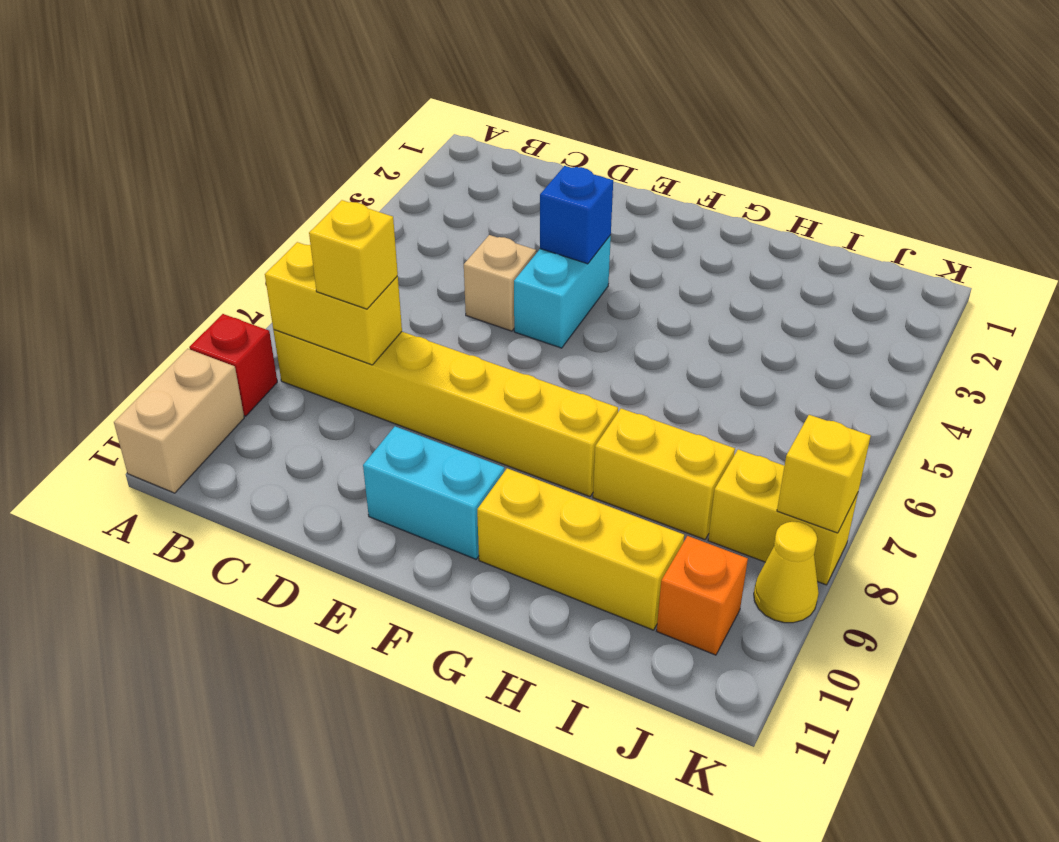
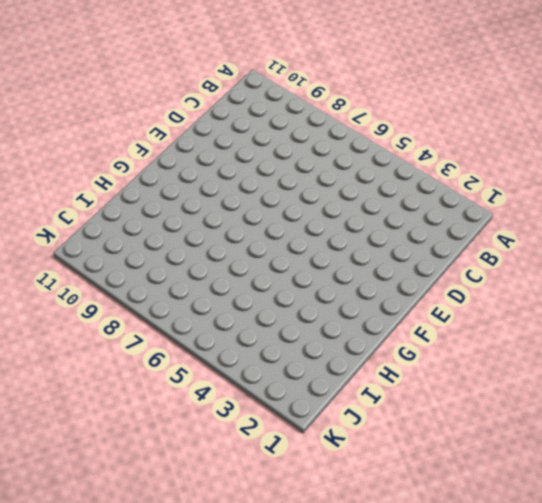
none -> red brick A9 level 1
none -> tan brick A10:A11 level 1
none -> yellow brick B8:G8 level 1

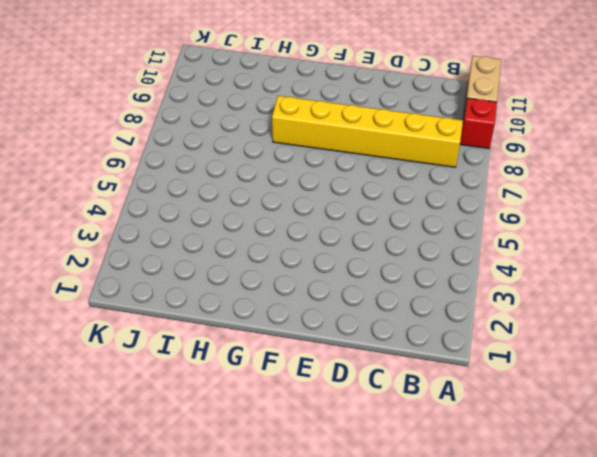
none -> tan brick D5 level 1
none -> cyan brick E4:E5 level 1
none -> cyan brick E10:F10 level 1

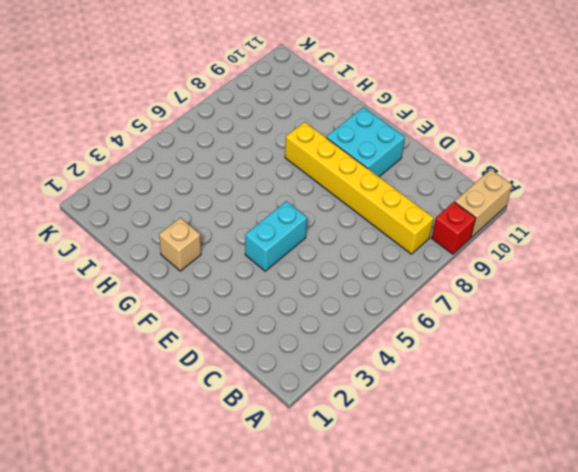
cyan brick E9:F10 level 1 -> cyan brick E10:F10 level 1
tan brick G2 level 1 -> tan brick D5 level 1
none -> yellow brick G10:I10 level 1
none -> yellow brick H8:I8 level 1
none -> yellow brick J8:K8 level 1

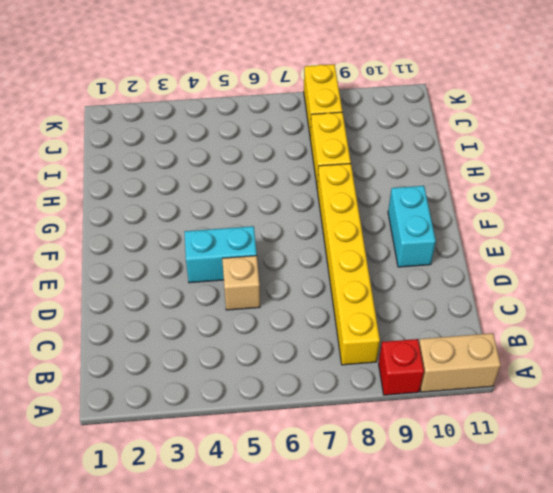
none -> yellow brick G10:I10 level 1
none -> orange brick J10 level 1
none -> yellow cone K9 level 1

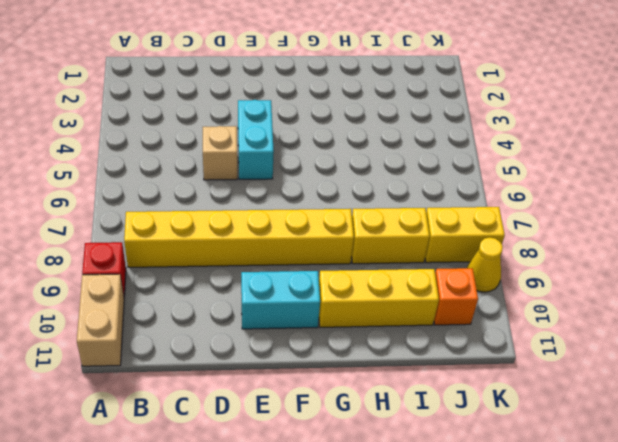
none -> yellow brick B8:C8 level 2
none -> blue brick E4 level 2
none -> yellow brick K8 level 2

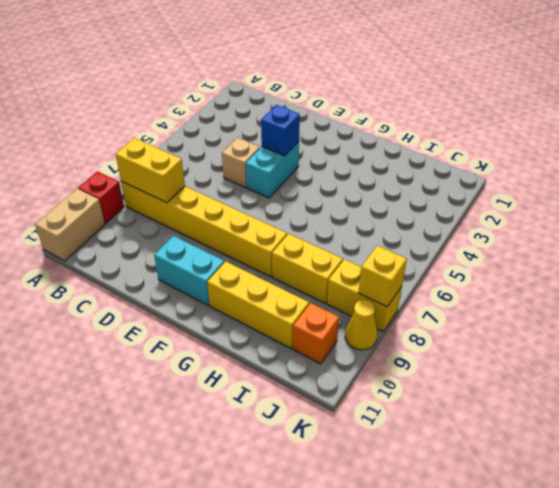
none -> yellow brick C8 level 3

